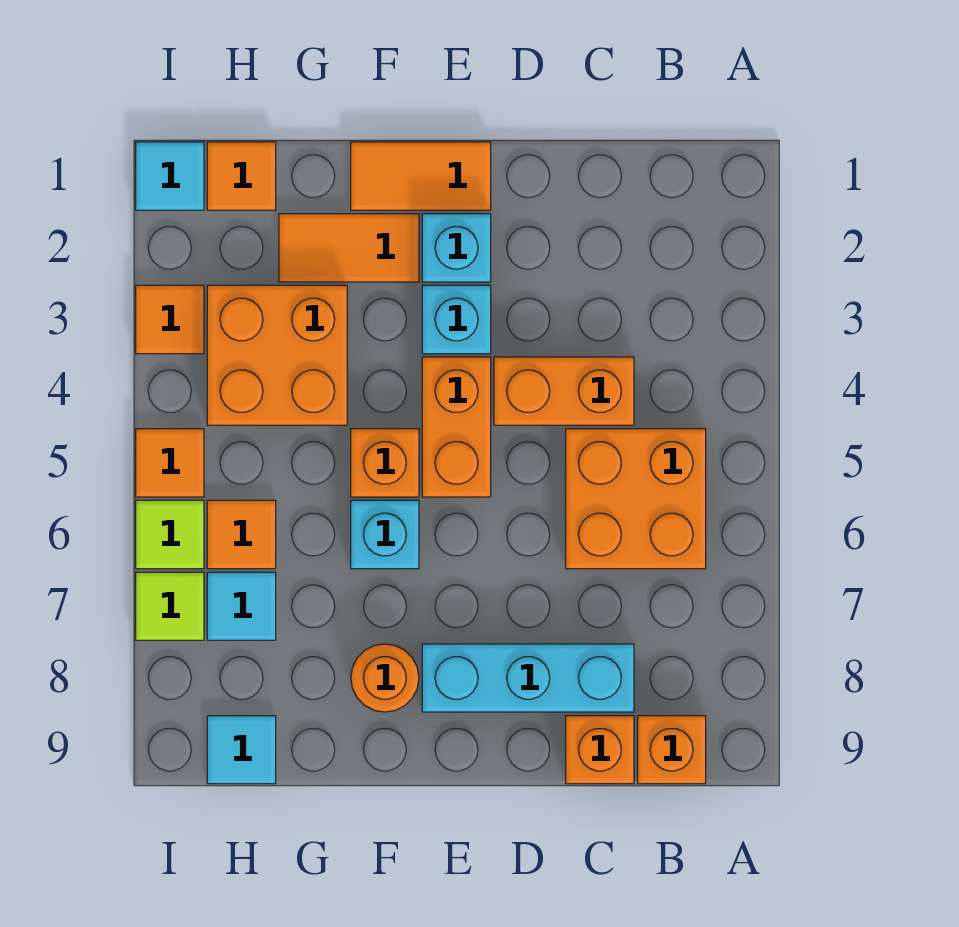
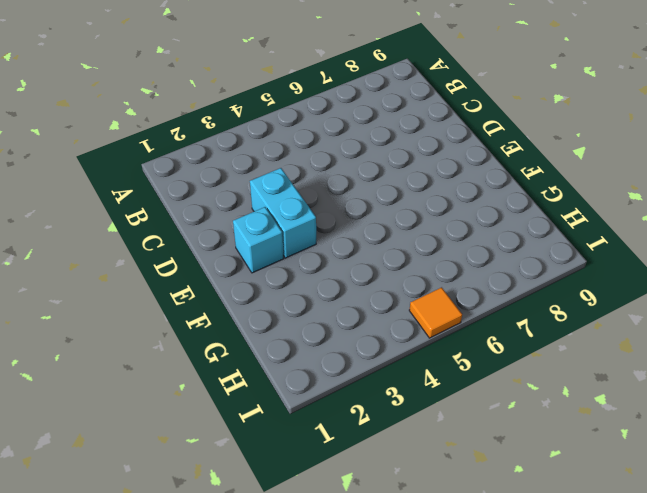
cyan brick D3:E3 level 1 -> cyan brick E3 level 1
none -> orange brick B5:C6 level 1
none -> orange brick B9 level 1
none -> orange brick C4:D4 level 1

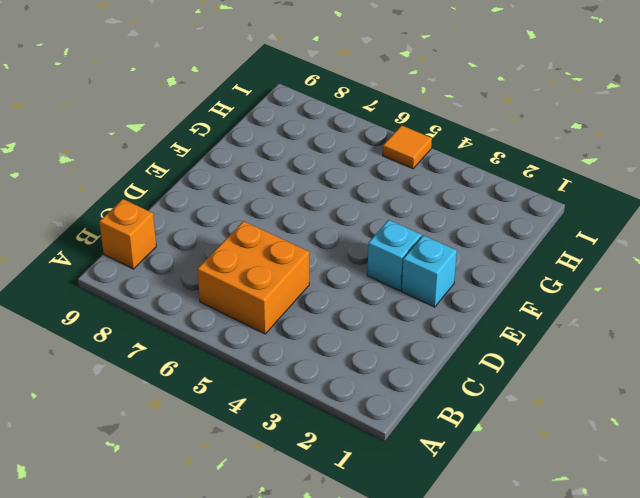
none -> orange brick C4:D4 level 1
none -> cyan brick C8:E8 level 1
none -> orange brick C9 level 1

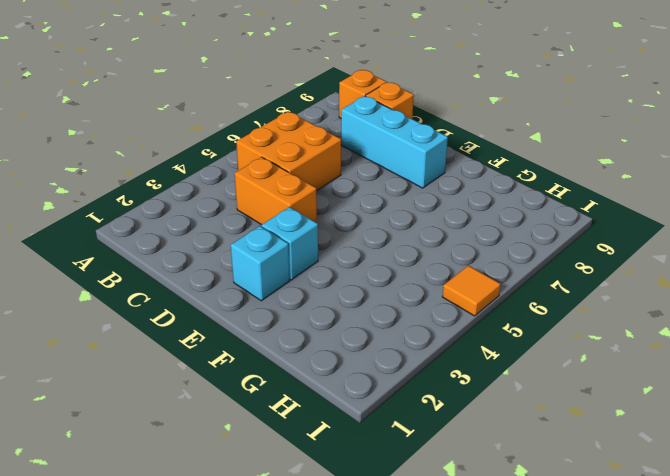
none -> orange tile E1:F1 level 1
none -> orange brick E4:E5 level 1
none -> orange tile F2:G2 level 1

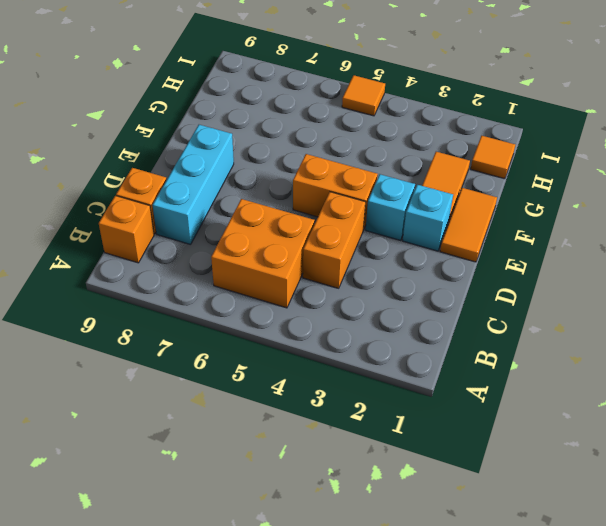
none -> orange brick F5 level 1
none -> cyan brick F6 level 1
none -> orange round brick F8 level 1

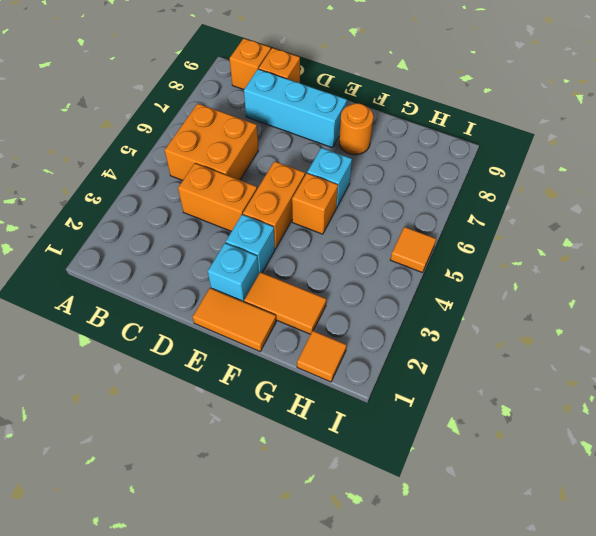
none -> orange brick G3:H4 level 1
none -> orange tile H6 level 1
none -> cyan tile H7 level 1

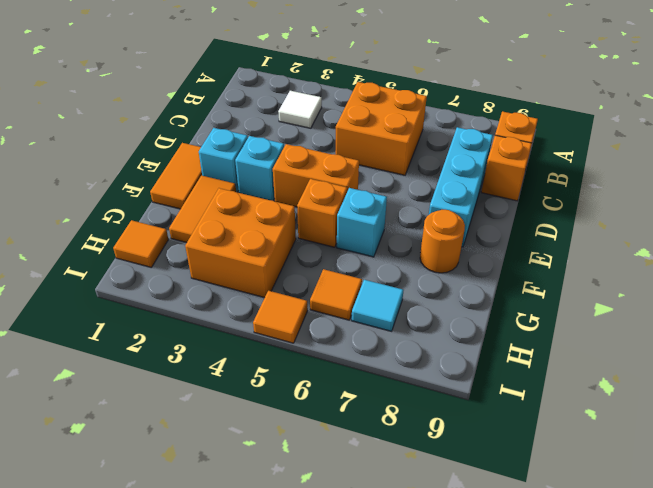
white tile B3 level 1 -> none
none -> orange brick C4:D4 level 1
none -> cyan tile H9 level 1
none -> cyan tile I1 level 1

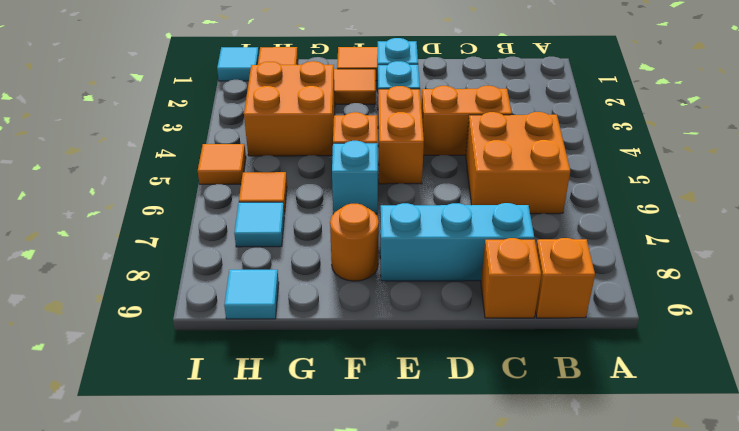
none -> orange tile I3 level 1
none -> lime tile I6 level 1
none -> lime tile I7 level 1

